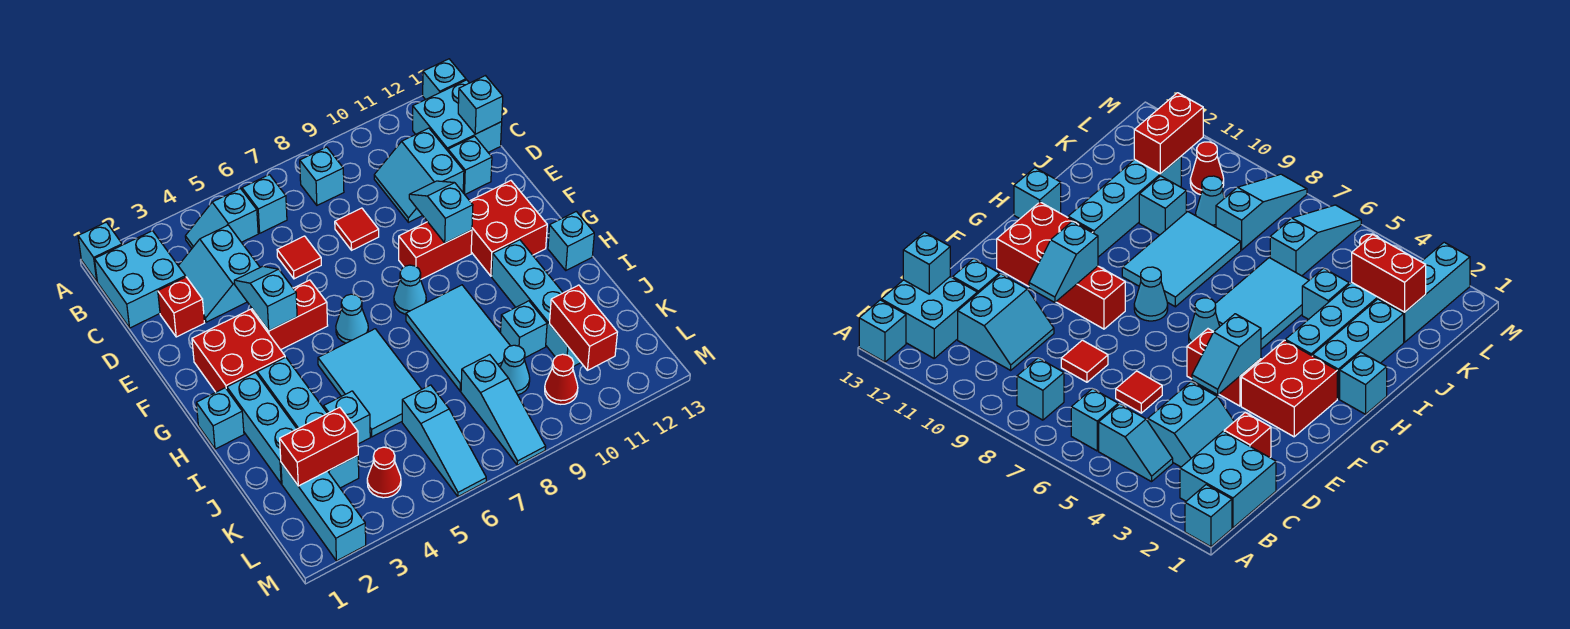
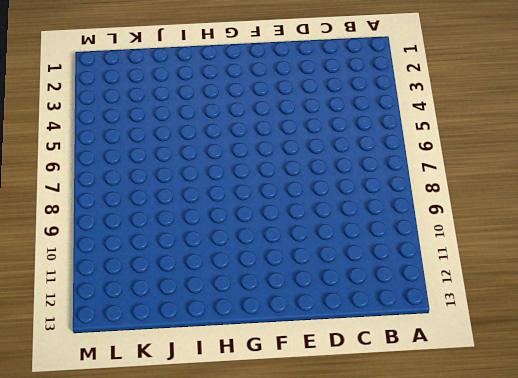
none -> cyan brick A1 level 1
none -> cyan brick A13 level 1
none -> cyan brick B1:C2 level 1
none -> cyan slope B4:B5 level 1 top 5

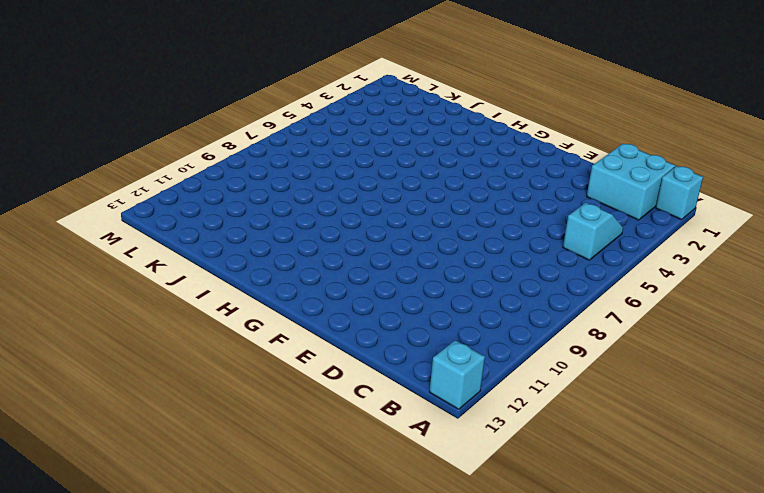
none -> cyan brick B6 level 1
none -> cyan brick B8 level 1
none -> cyan brick B12:C13 level 1
none -> cyan slope C3:D4 level 1 top 4

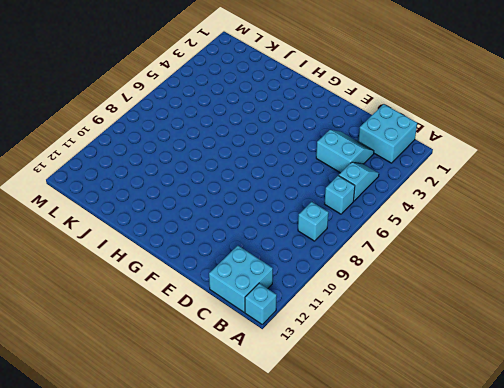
none -> cyan brick A1 level 1
none -> cyan slope C10:D11 level 1 top 11
none -> red brick D2 level 1
none -> red tile D6 level 1

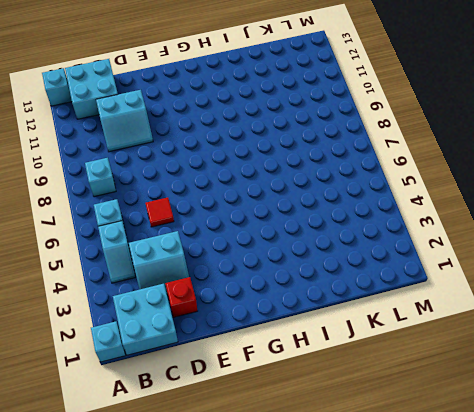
none -> red tile D8 level 1
none -> cyan brick D12 level 1
none -> red brick F2:G3 level 1
none -> red brick F4:F5 level 1

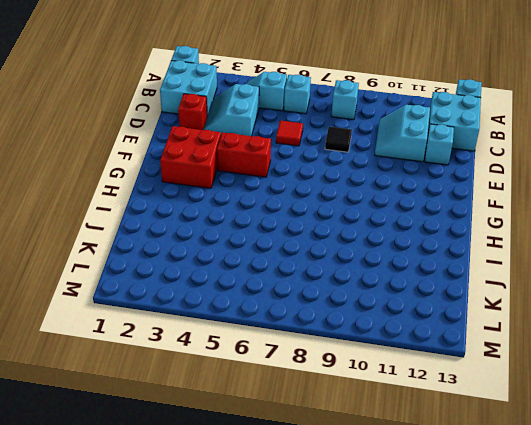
black tile D8 level 1 -> red tile D8 level 1
none -> red brick F9:F10 level 1
none -> red brick F11:G12 level 1
none -> cyan cone G6 level 1
none -> cyan cone G8 level 1

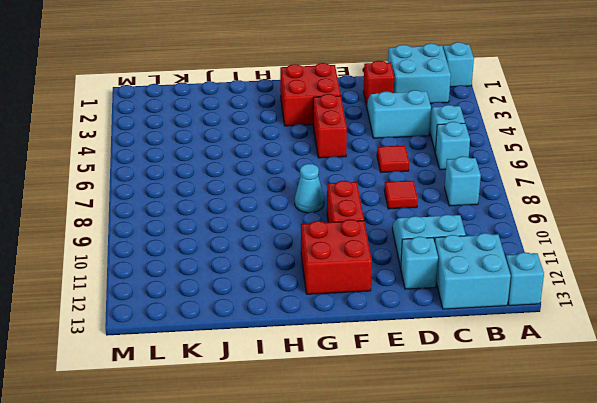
none -> cyan cone G6 level 1
none -> cyan brick H1 level 1
none -> cyan brick H2:J2 level 1
none -> cyan brick H3:K3 level 1

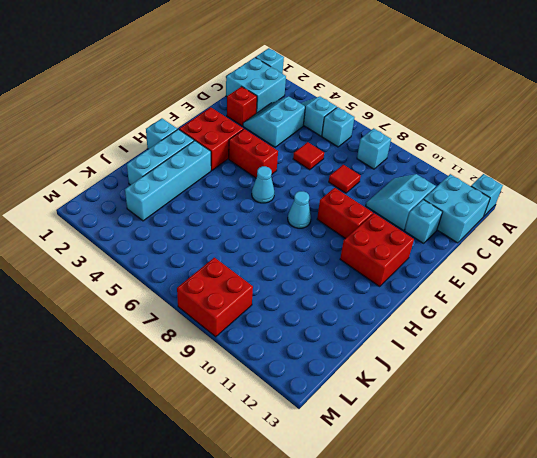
red brick L8:M9 level 1 -> cyan slope K8:M8 level 1 top K
none -> cyan tile H5:J6 level 1
none -> cyan tile H8:J9 level 1
none -> cyan brick H11:K11 level 1
none -> cyan brick H13 level 1

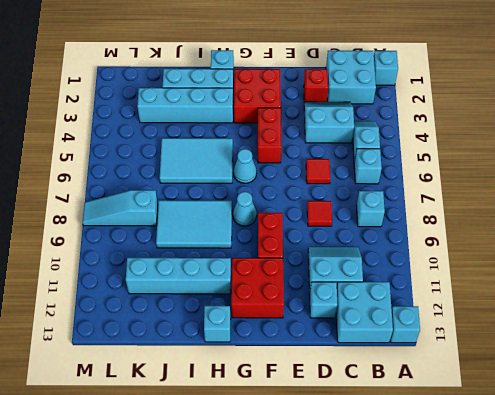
none -> cyan brick J4 level 1
none -> cyan brick J10 level 1
none -> cyan brick K2:M2 level 1
none -> cyan slope K6:M6 level 1 top K

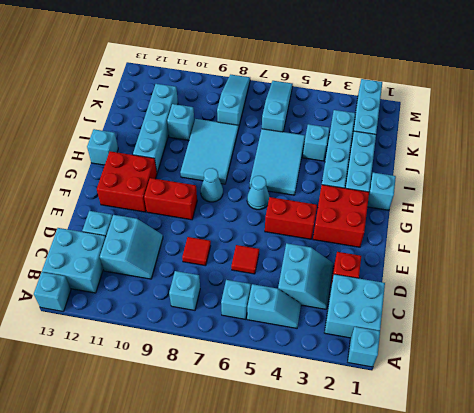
none -> cyan cone K9 level 1
none -> red cone L4 level 1
none -> red cone L10 level 1
none -> cyan brick C13 level 2

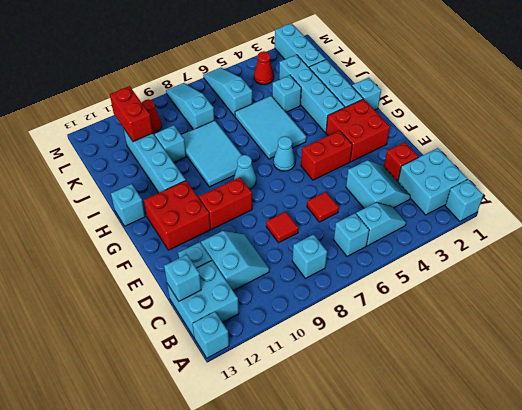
none -> cyan cone K9 level 1
none -> cyan slope E4:F4 level 2 top F
none -> cyan slope E10:F10 level 2 top F
none -> red brick K2:K3 level 2

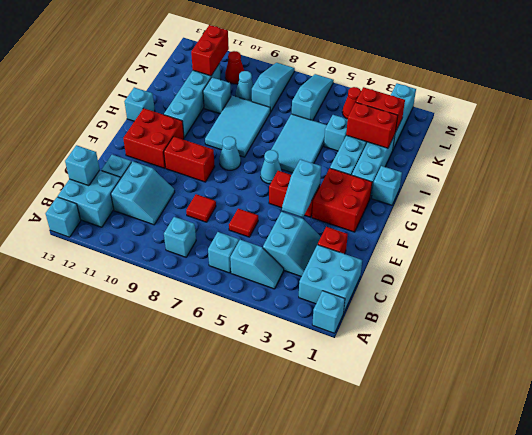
red brick J2:J3 level 2 -> none
none -> cyan slope E10:F10 level 2 top F

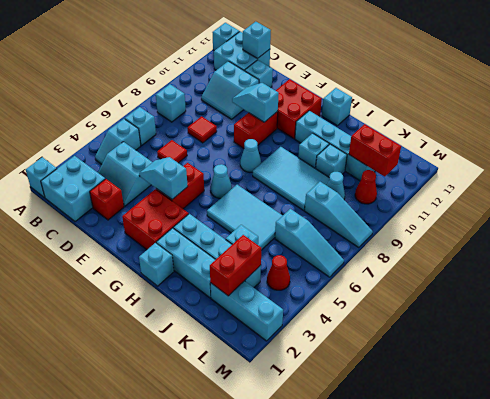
cyan brick I10 level 1 -> none

